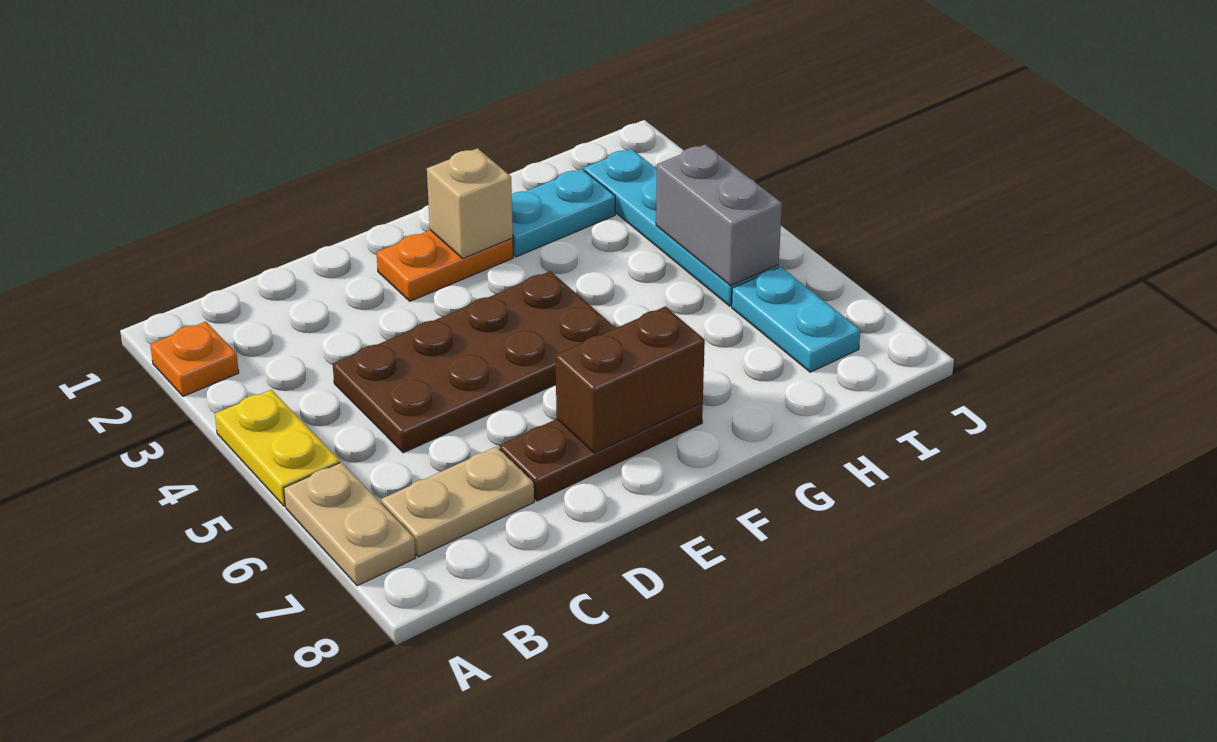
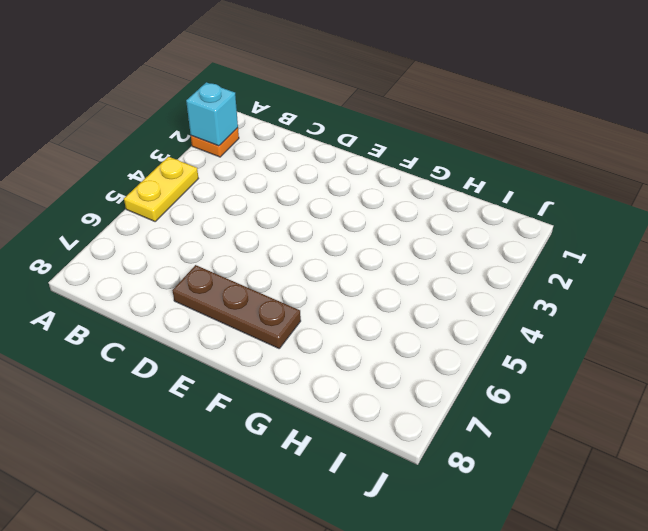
cyan brick A2 level 2 -> none
none -> tan plate A6:A7 level 1
none -> tan plate B7:C7 level 1
none -> brown plate C4:F5 level 1

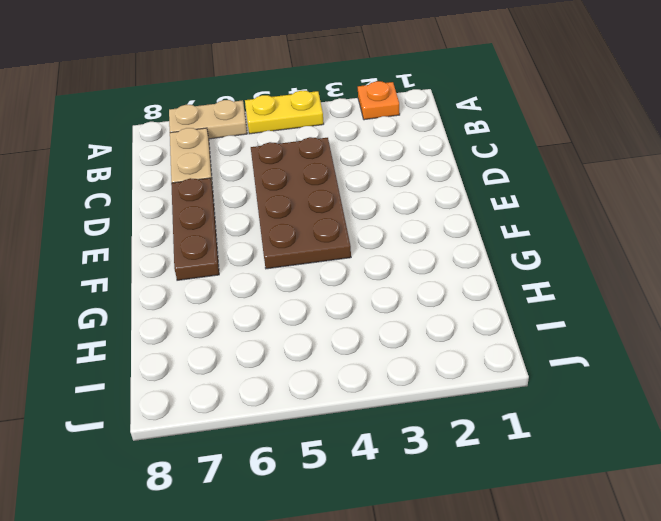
none -> orange plate E2:F2 level 1
none -> cyan plate G2:H2 level 1
none -> cyan plate I2:I5 level 1

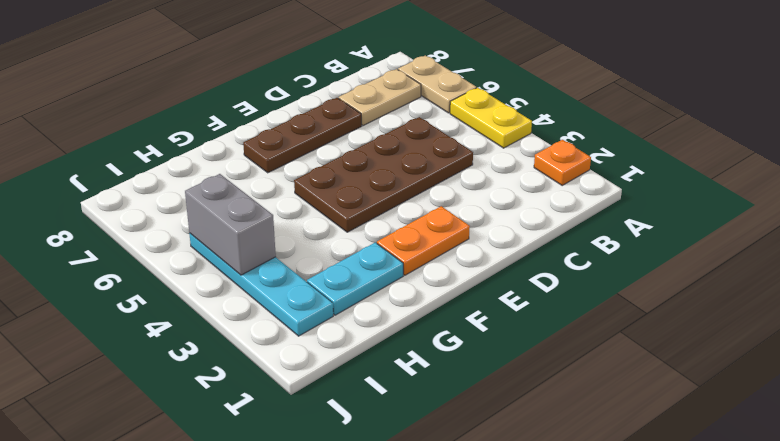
none -> cyan plate I6:I7 level 1
none -> brown brick E7:F7 level 2
none -> tan brick F2 level 2

